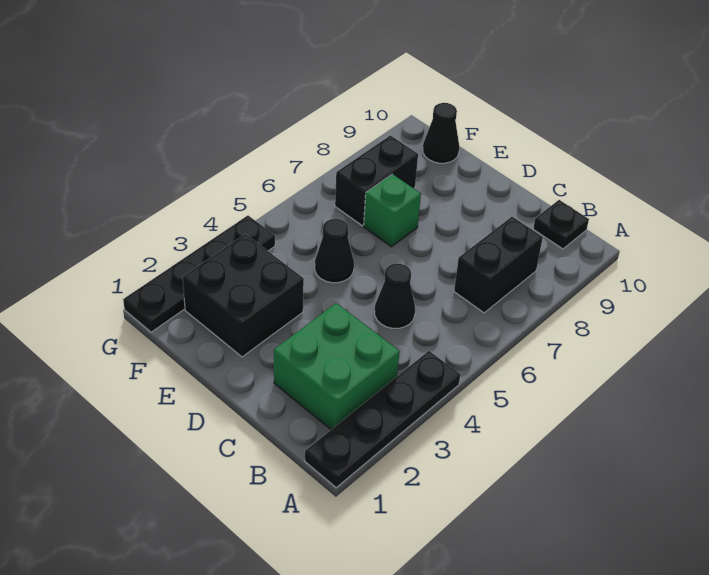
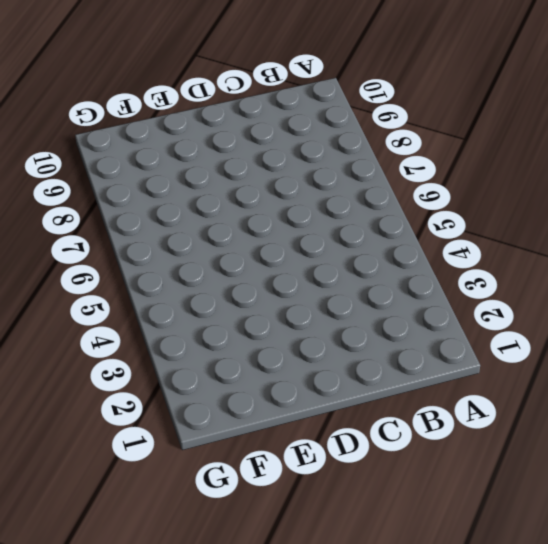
none -> black plate A1:A4 level 1
none -> green brick B2:C3 level 1

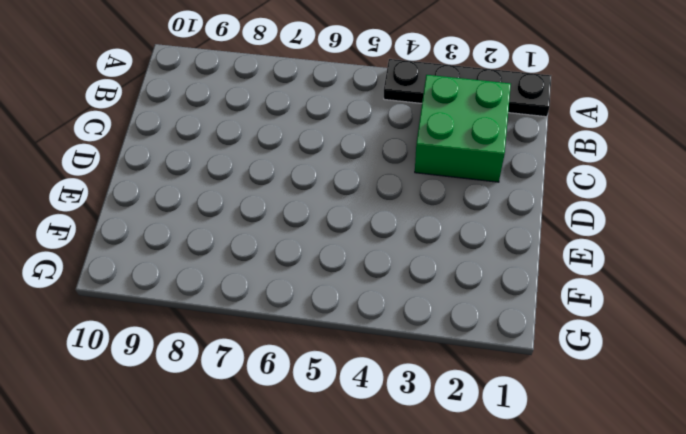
none -> black brick B7:B8 level 1
none -> black plate B10 level 1

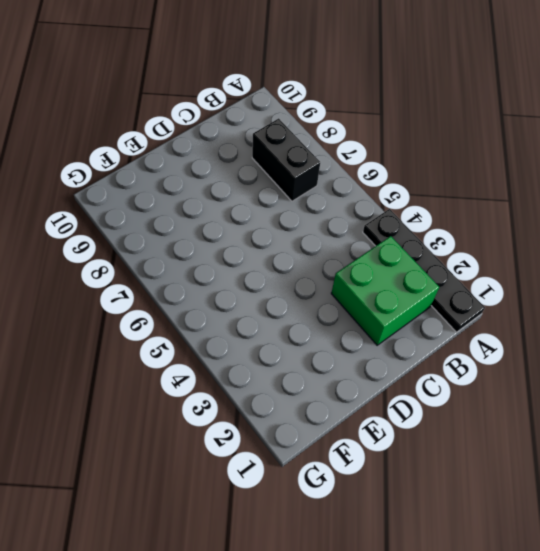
none -> black plate B10 level 1
none -> black cone C5 level 1

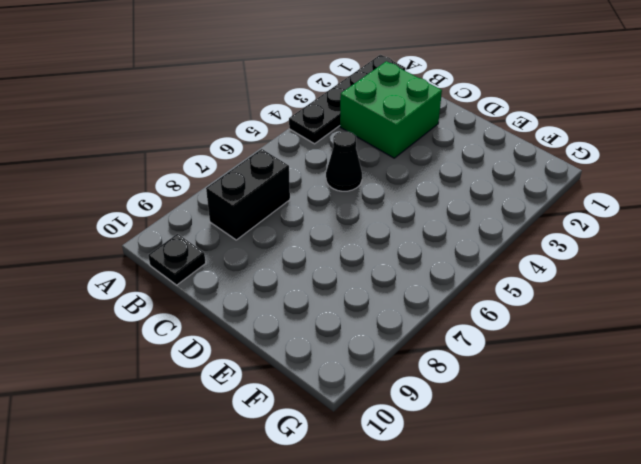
none -> black brick E2:F3 level 1
none -> black cone E5 level 1

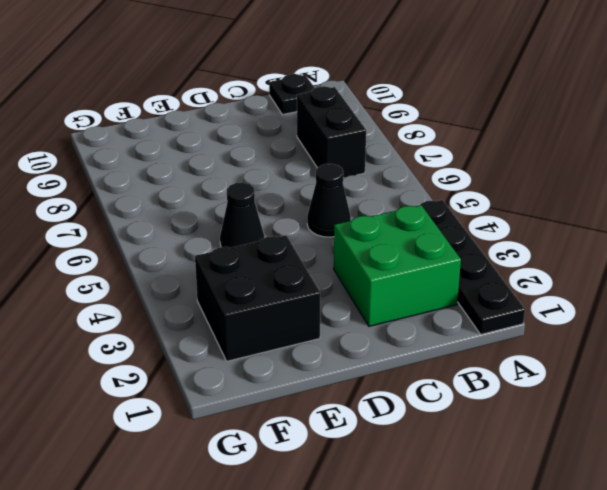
none -> green brick E7 level 1
none -> black brick F7:F8 level 1

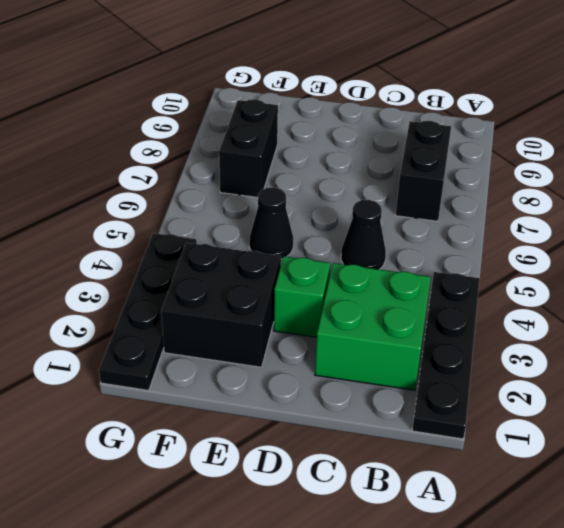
green brick D3 level 1 -> green brick E7 level 1
none -> black plate B10 level 1
none -> black cone F10 level 1

